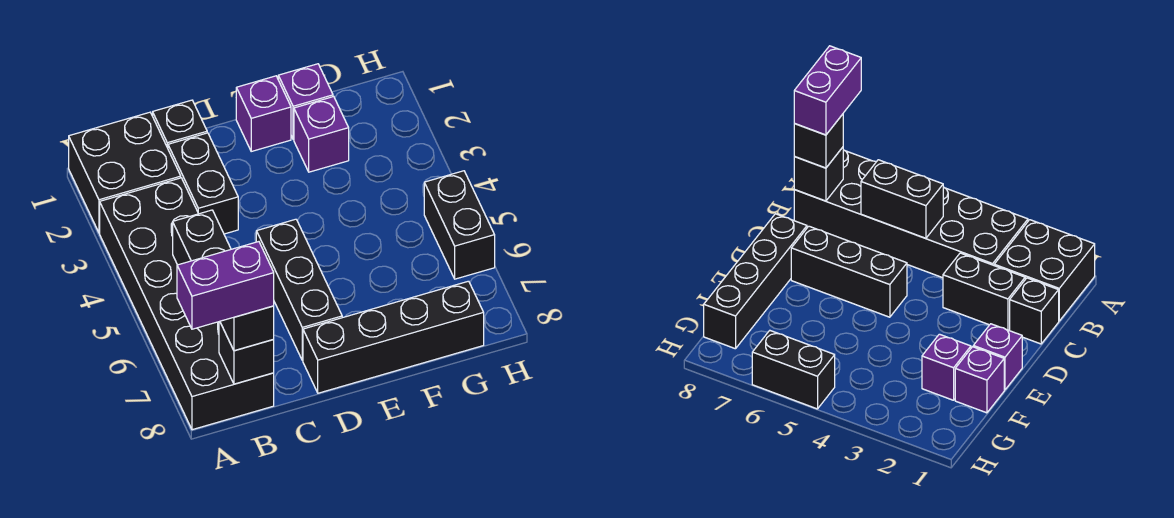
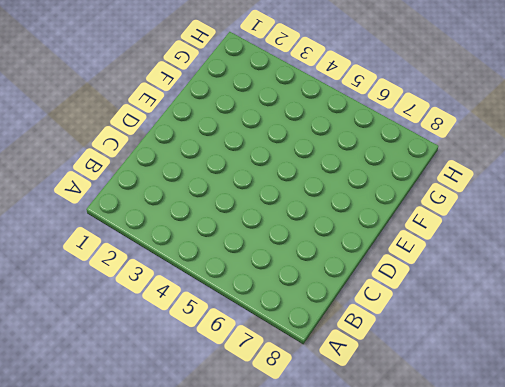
none -> black brick A1:B2 level 1
none -> black brick A3:B8 level 1
none -> black brick C1 level 1

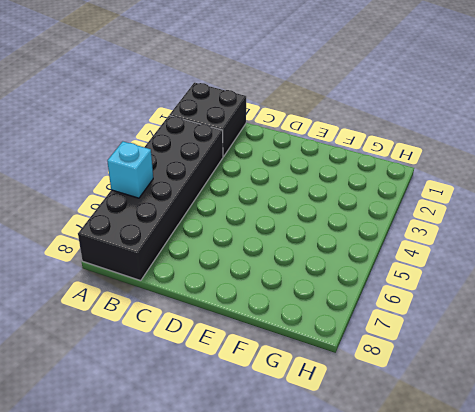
cyan brick A6 level 2 -> none
none -> black brick C1 level 1
none -> black brick C2:C3 level 1
none -> black brick D5:D7 level 1

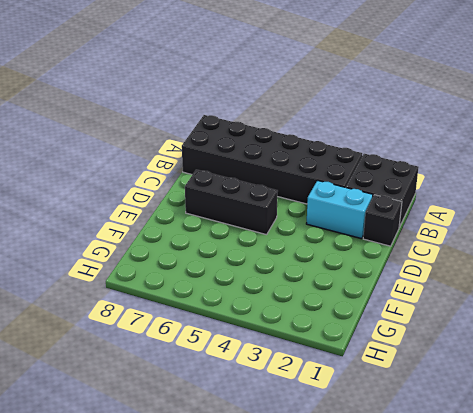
cyan brick C2:C3 level 1 -> black brick C2:C3 level 1
none -> black brick D8:G8 level 1
none -> purple brick E1 level 1
none -> purple brick F1 level 1

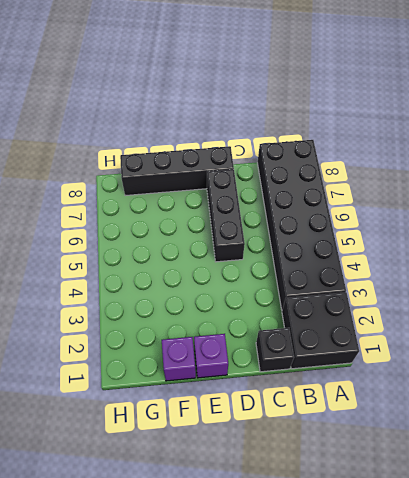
none -> black brick C2:C3 level 1
none -> purple brick F2 level 1
none -> black brick H5:H6 level 1

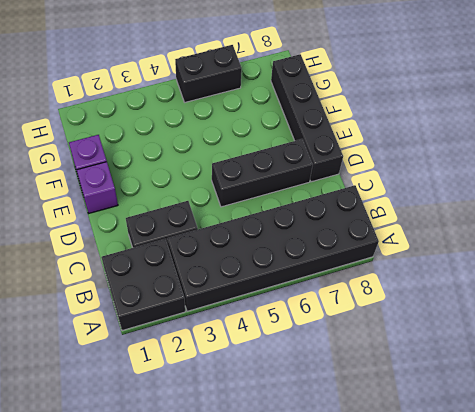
none -> black brick C1 level 1
none -> purple brick F2 level 1
none -> black brick B5:B6 level 2

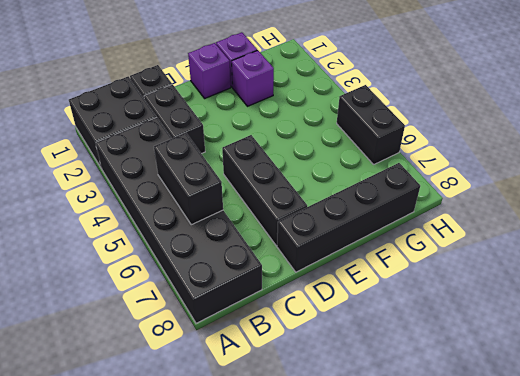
none -> black brick B8 level 2
none -> black brick B8 level 3
none -> purple brick A8:B8 level 4

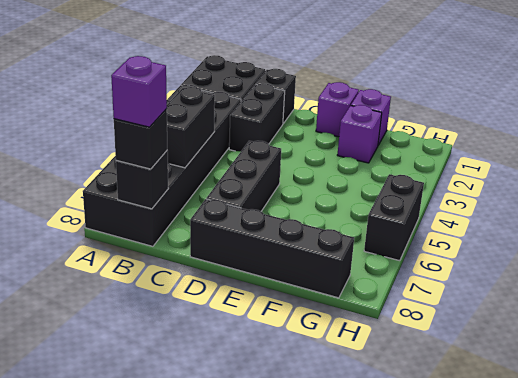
purple brick B8 level 4 -> purple brick A8:B8 level 4

